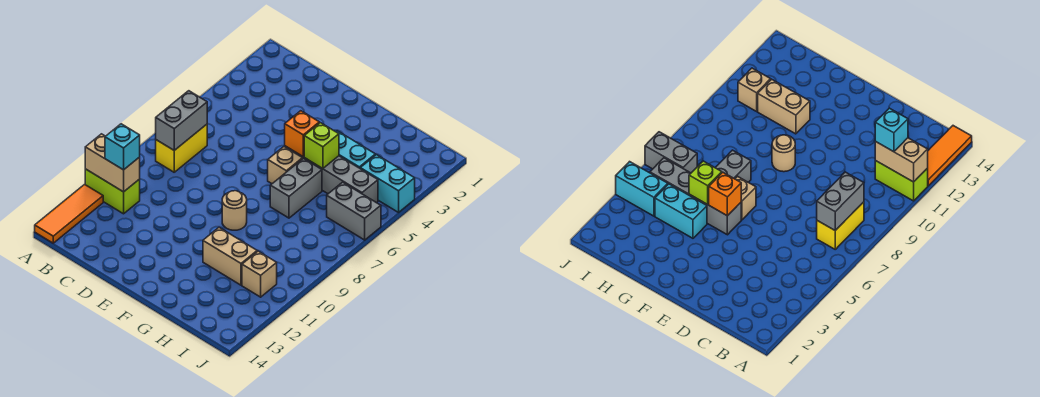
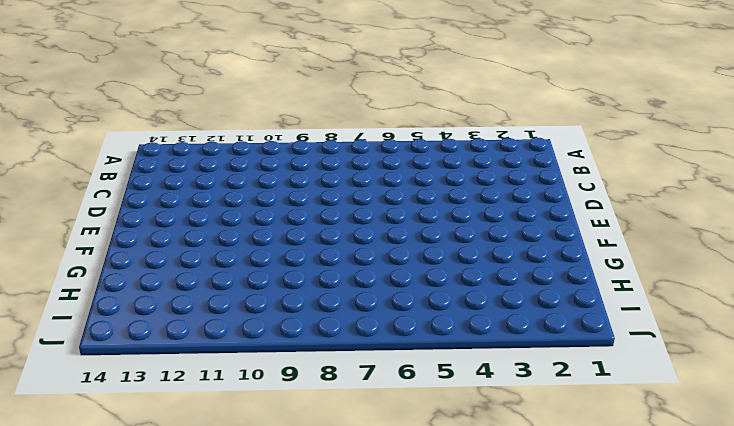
none -> lime brick A11:B11 level 1
none -> orange tile A12:A14 level 1
none -> yellow brick B7:B8 level 1

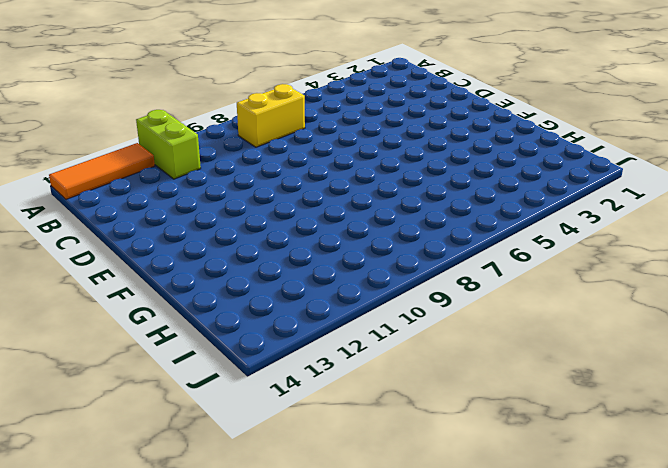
none -> grey brick F5:I5 level 1
none -> tan brick F6 level 1
none -> tan round brick F9 level 1

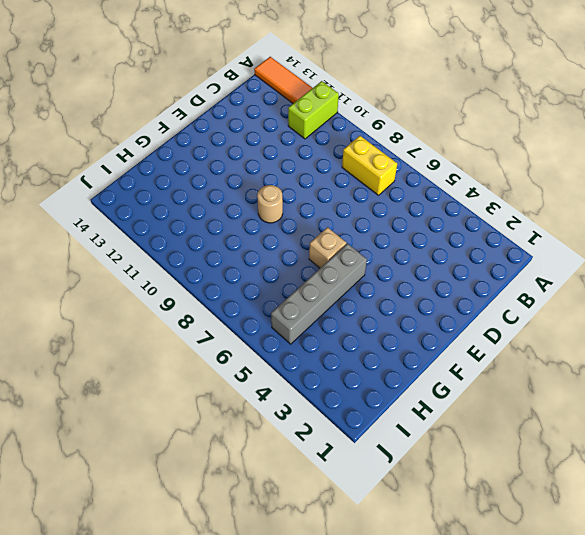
none -> cyan brick G4:H4 level 1
none -> grey brick G6:G7 level 1
none -> tan brick G11:H11 level 1

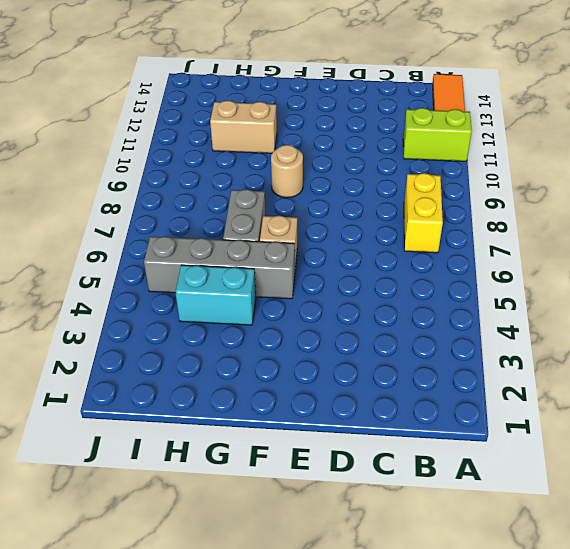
none -> cyan brick I4:J4 level 1
none -> grey brick I6:J6 level 1
none -> tan brick I11 level 1

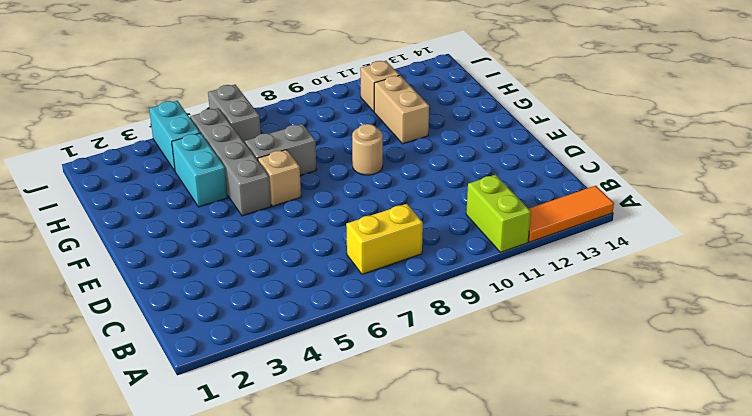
none -> tan brick A11:B11 level 2
none -> grey brick B7:B8 level 2
none -> orange brick F5 level 2

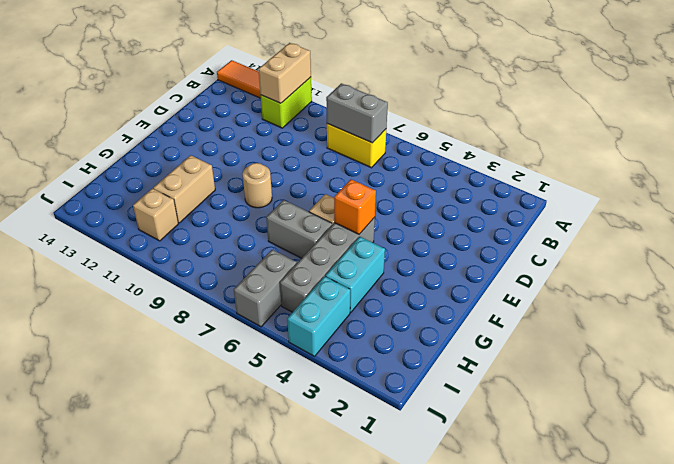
none -> lime brick G5 level 2
none -> cyan brick B11 level 3

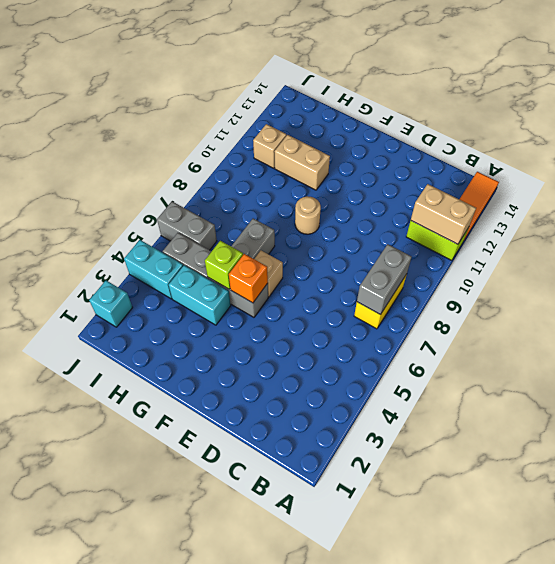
cyan brick J2 level 1 -> cyan brick B11 level 3

